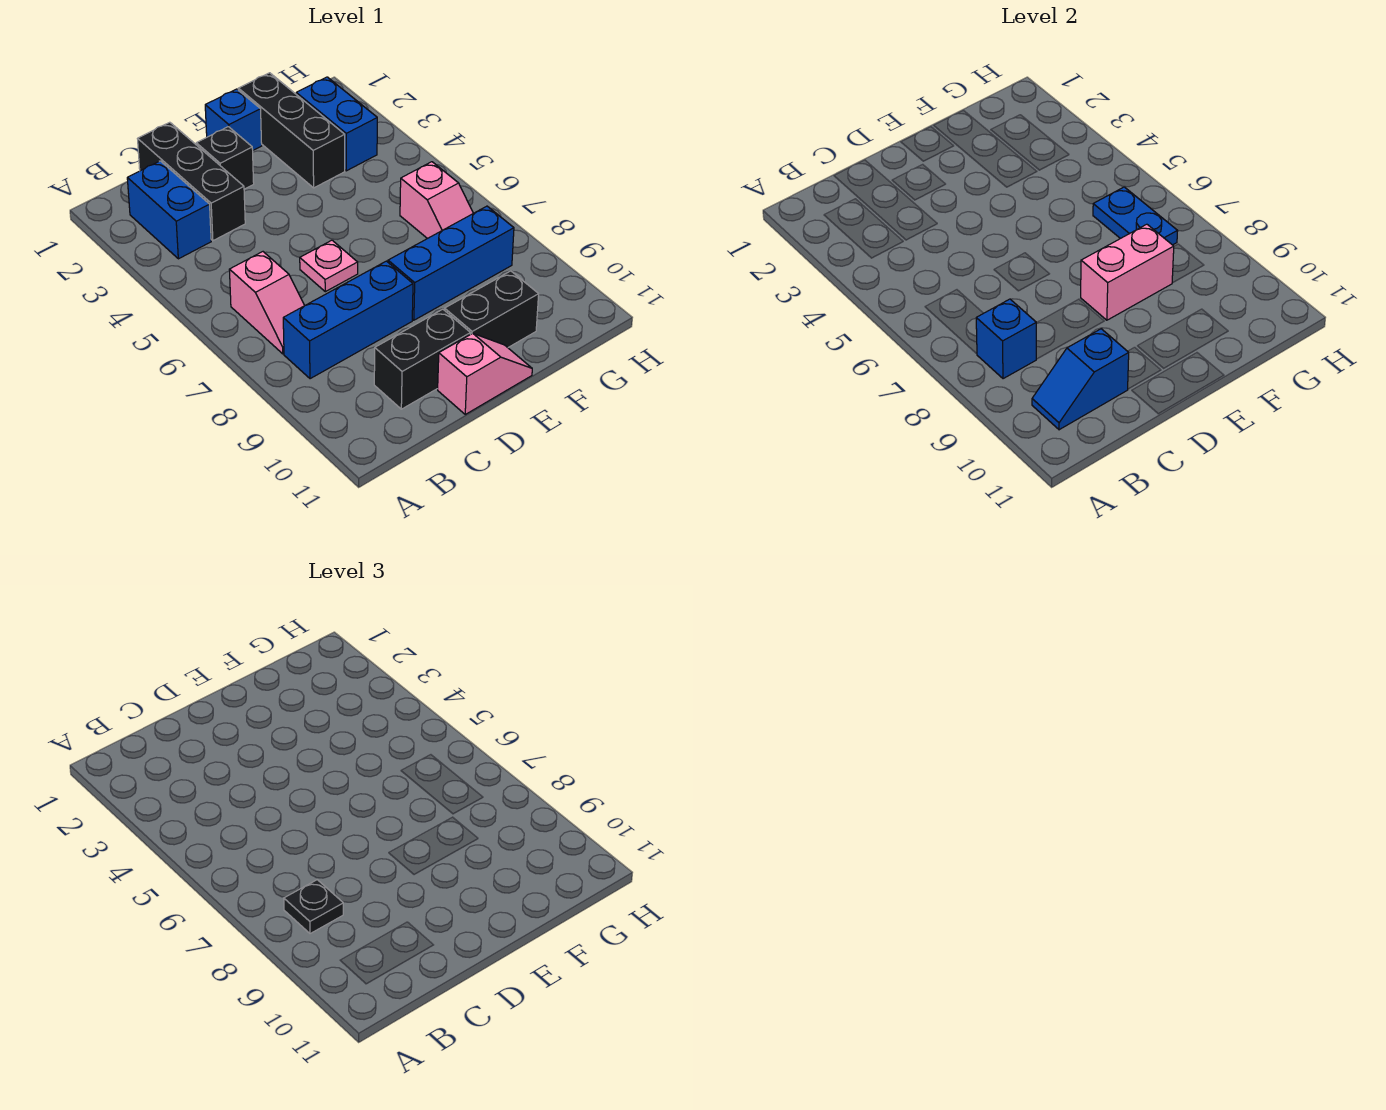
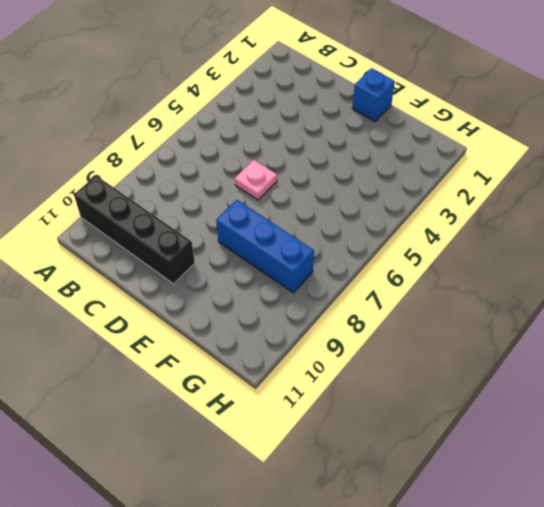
black brick A10:D10 level 1 -> black brick C10:D10 level 1
none -> blue brick B2:B3 level 1
none -> pink slope B6:B7 level 1 top 6
none -> blue brick B8:D8 level 1

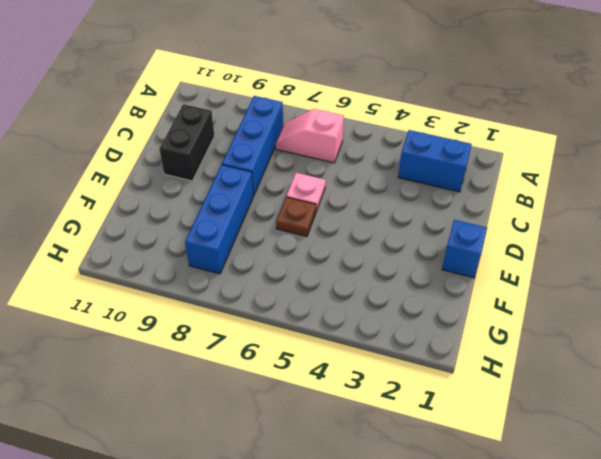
brown plate E6 level 1 -> none
none -> black brick C1:C3 level 1
none -> black brick D2 level 1
none -> pink slope D11:E11 level 1 top D

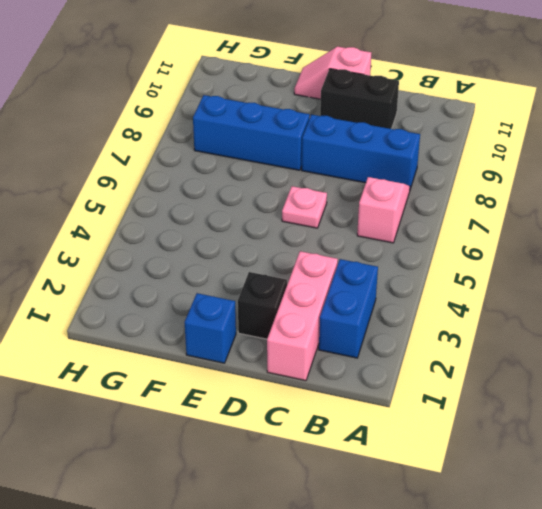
pink brick C1:C3 level 1 -> black brick C1:C3 level 1
none -> black brick E10:F10 level 1
none -> black brick F1:F3 level 1
none -> blue brick G2:G3 level 1

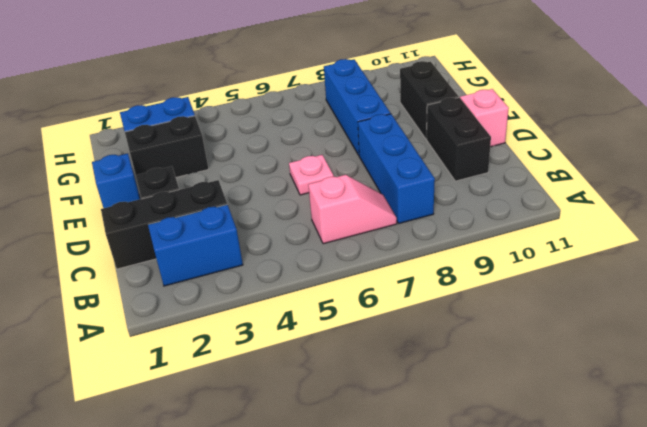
black brick F2:F3 level 1 -> black brick F1:F3 level 1
none -> pink slope G6:G7 level 1 top 6
none -> blue brick B8 level 2
none -> blue slope B10:C10 level 2 top C

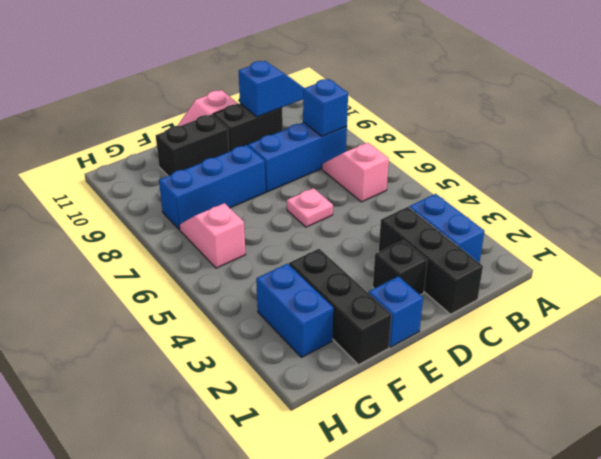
none -> pink brick E8:F8 level 2
none -> blue plate G6:G7 level 2
none -> black plate B8 level 3

